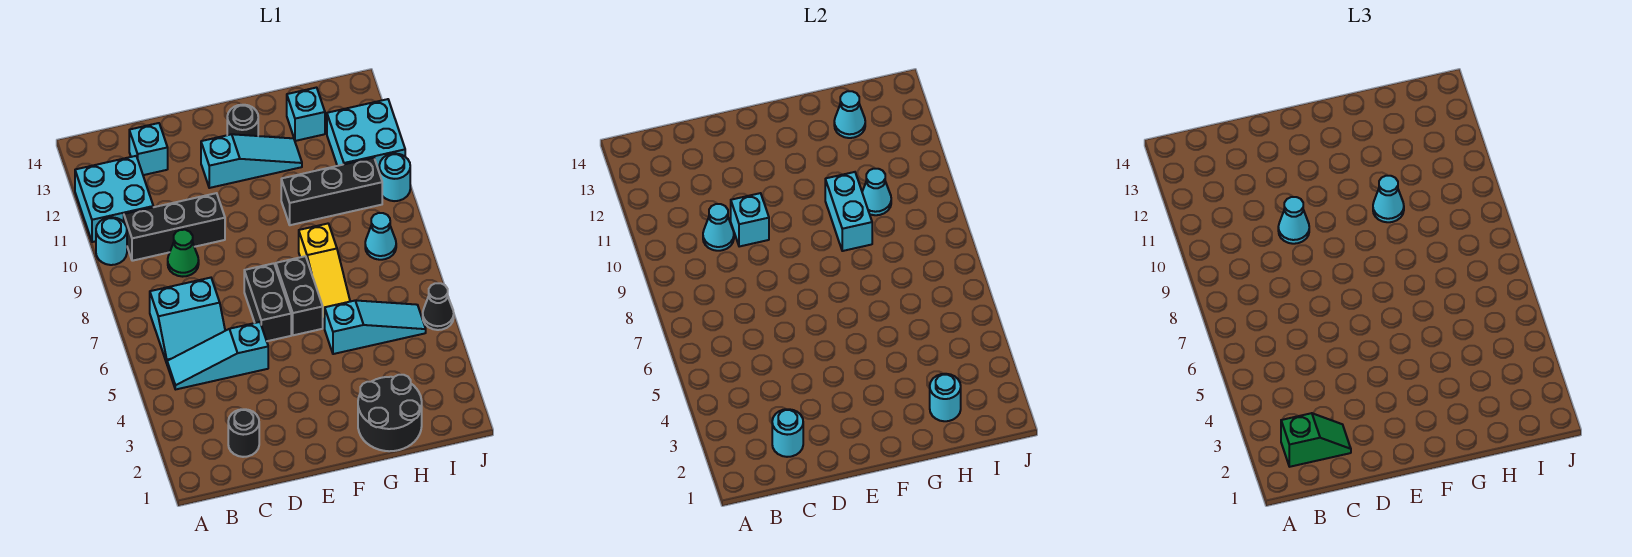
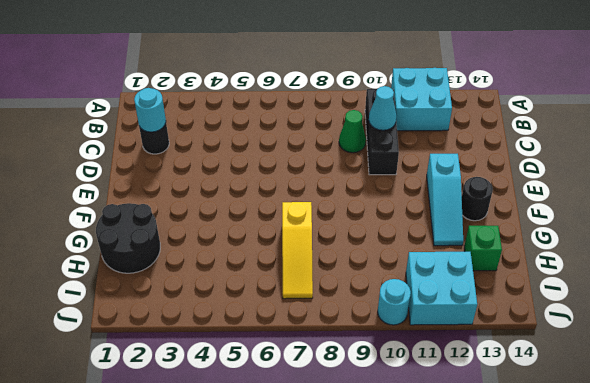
yellow slope G7:I7 level 1 top G -> yellow slope G6:G8 level 1 top 8
green brick H13 level 1 -> cyan brick H13 level 1
none -> cyan round brick A10 level 1
none -> cyan slope B5:D5 level 1 top D
none -> cyan slope B6:C7 level 1 top 7
none -> cyan brick C13 level 1

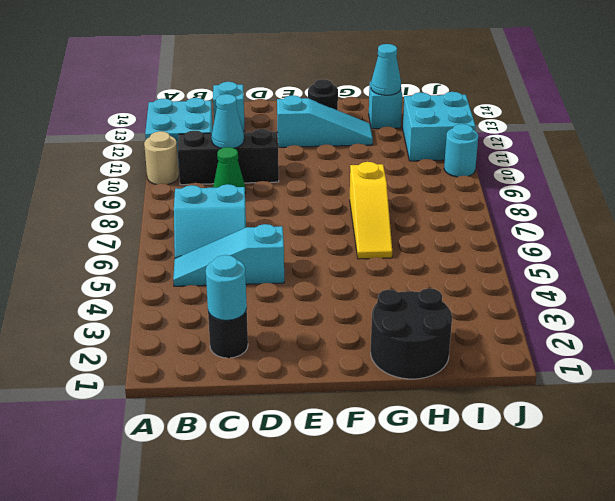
tan round brick A10 level 1 -> cyan round brick A10 level 1
none -> black brick E6:E7 level 1
none -> black brick F6:F7 level 1
none -> cyan slope G5:I5 level 1 top G
none -> black brick G10:I10 level 1

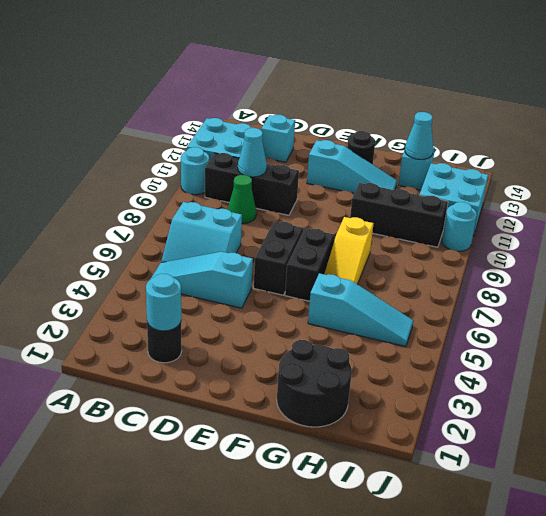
none -> cyan cone I8 level 1
none -> black cone J5 level 1
none -> cyan brick D10 level 2
none -> cyan brick G9:G10 level 2

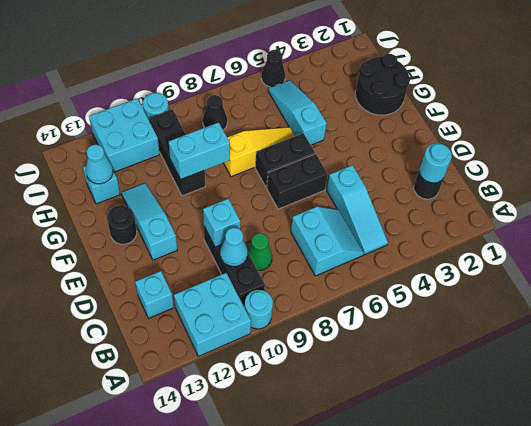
black cone I8 level 1 -> cyan cone I8 level 1
none -> cyan round brick H2 level 2
none -> cyan cone H10 level 2
none -> green slope B2:C2 level 3 top B
none -> cyan cone D10 level 3

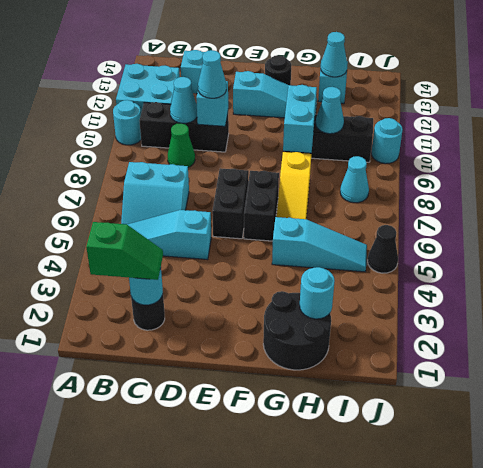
none -> cyan brick I11:J12 level 1
none -> cyan cone G10 level 3

